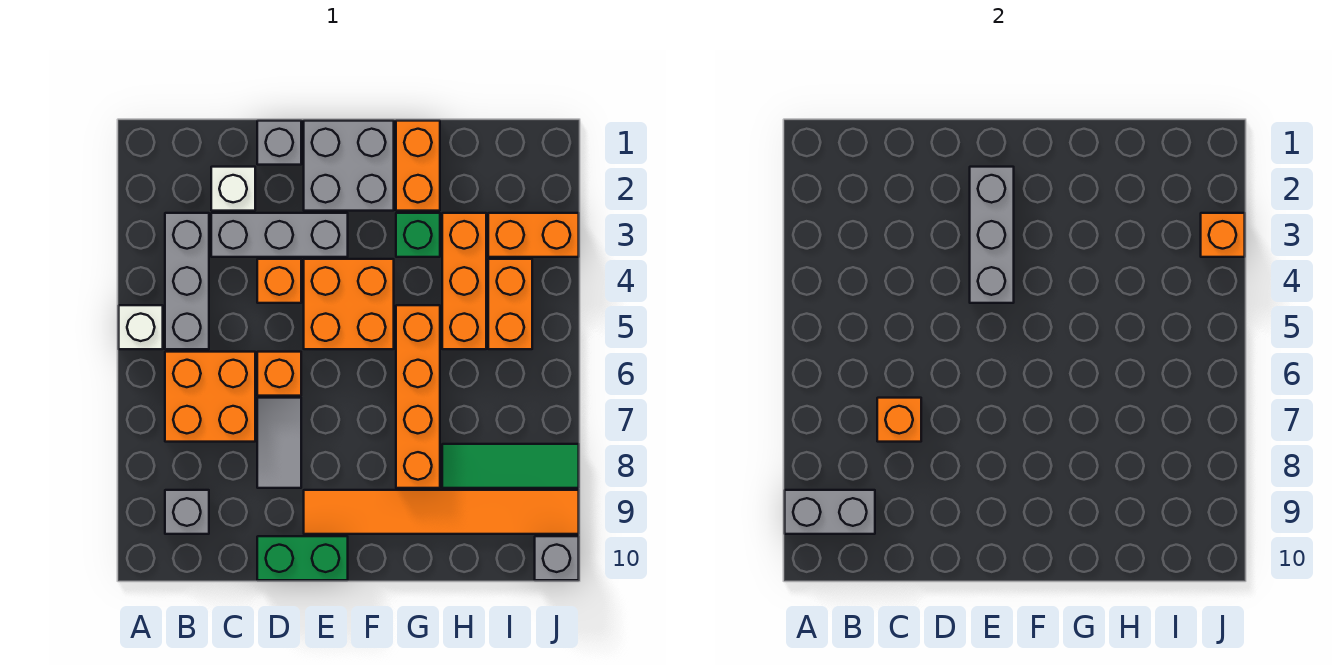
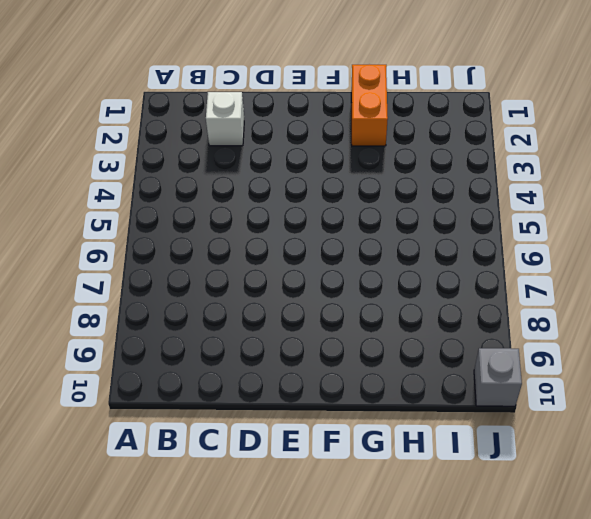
none -> white brick A5 level 1
none -> grey brick B3:B5 level 1
none -> orange brick B6:C7 level 1

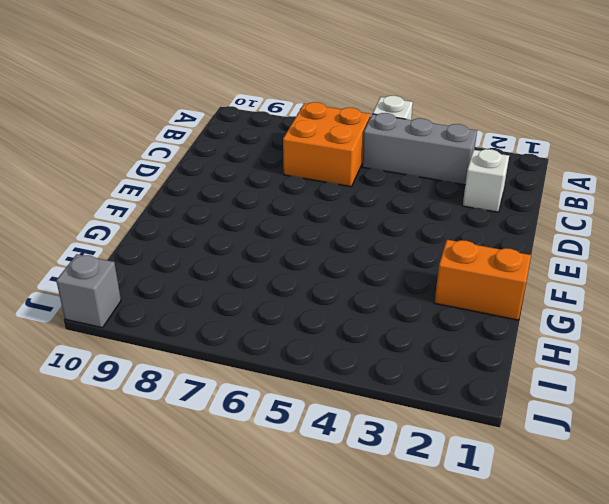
none -> grey brick B9 level 1
none -> grey brick C3:E3 level 1
none -> grey brick D1 level 1

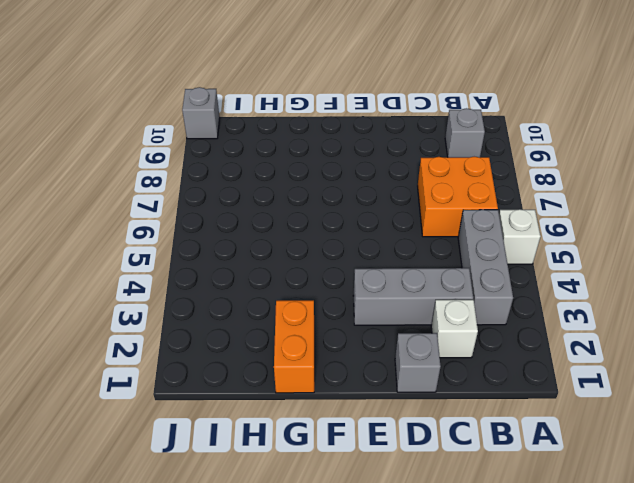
none -> orange brick D4 level 1
none -> orange brick D6 level 1
none -> grey tile D7:D8 level 1

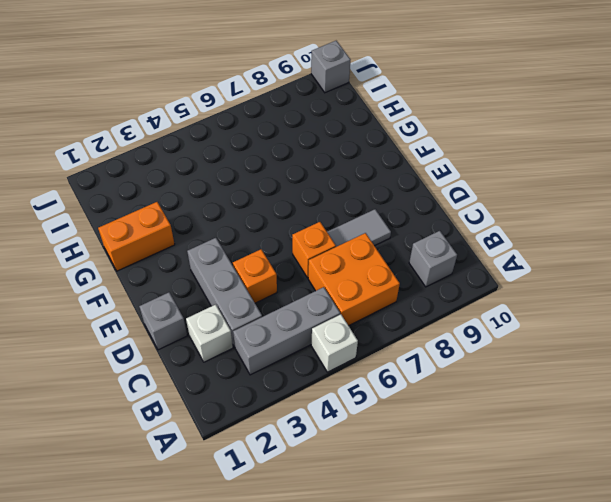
none -> green brick D10:E10 level 1
none -> grey brick E1:F2 level 1
none -> orange brick E4:F5 level 1

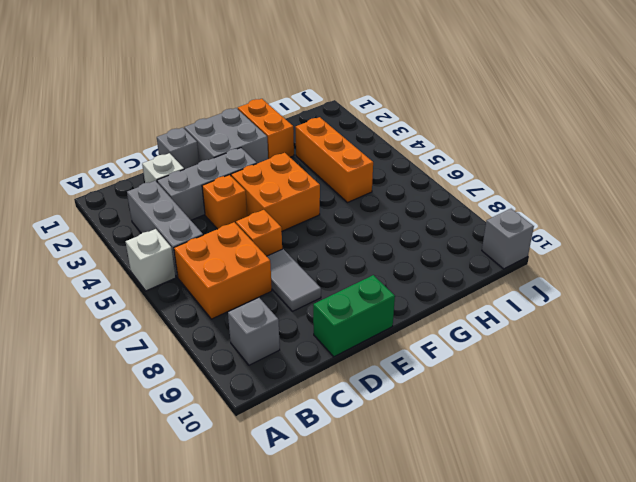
none -> orange tile E9:J9 level 1
none -> green brick G3 level 1
none -> orange brick G5:G8 level 1

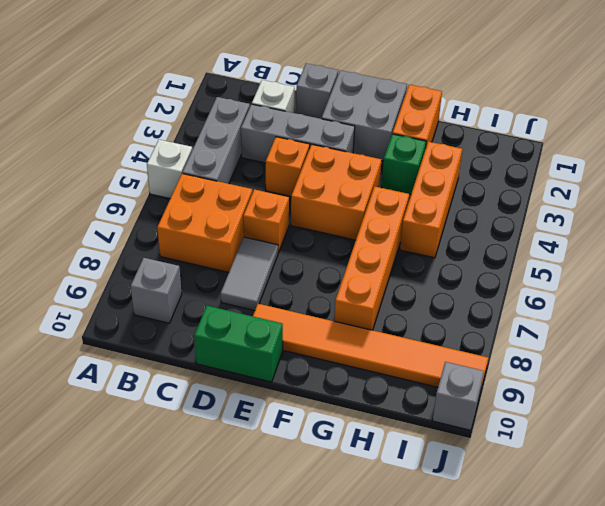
none -> green tile H8:J8 level 1
none -> orange brick I3:J3 level 1
none -> orange brick I4:I5 level 1

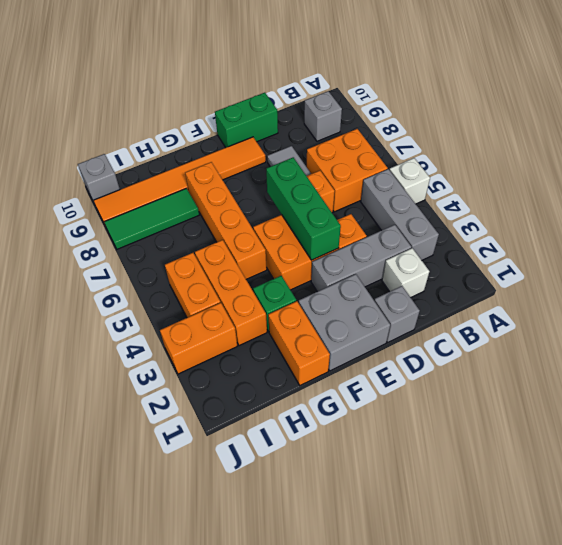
green brick E4:E6 level 2 -> grey brick E2:E4 level 2
none -> grey brick A9:B9 level 2
none -> orange brick C7 level 2
none -> orange brick J3 level 2

